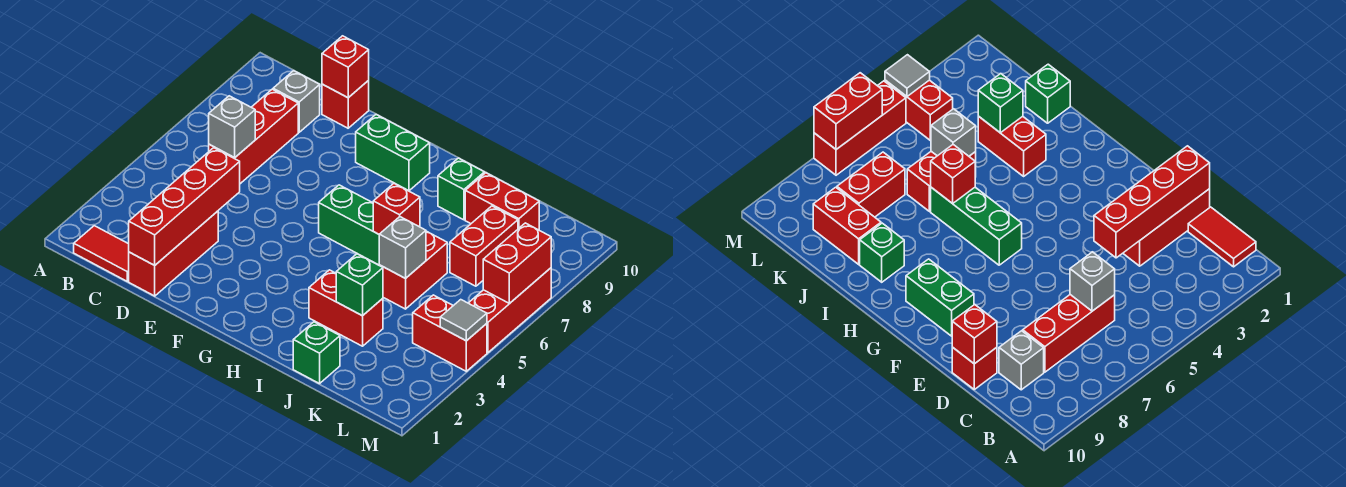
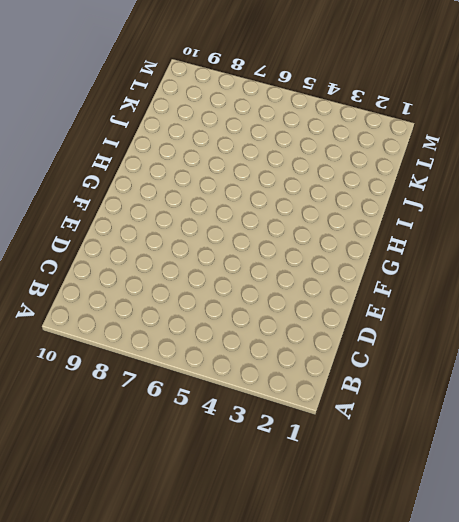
none -> red tile B1:C1 level 1
none -> red brick C6:C8 level 1
none -> grey brick C9 level 1

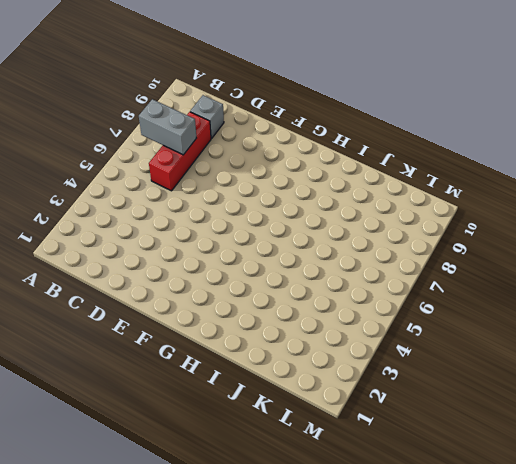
grey brick B7:C7 level 2 -> none
none -> red tile B1:C1 level 1
none -> red brick D1:D3 level 1
none -> red brick D10 level 1

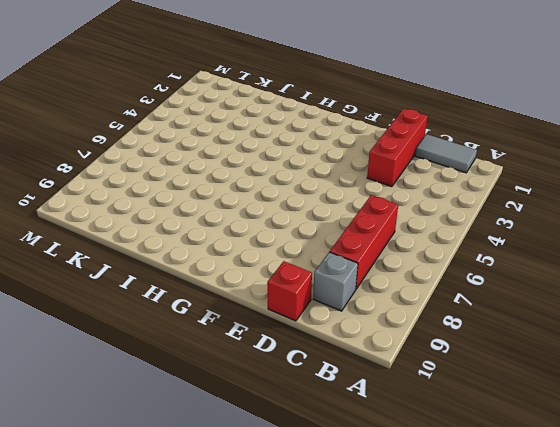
grey tile B1:C1 level 1 -> red tile B1:C1 level 1
none -> green brick F9:G9 level 1
none -> green brick G6:I6 level 1
none -> red brick I3:J3 level 1

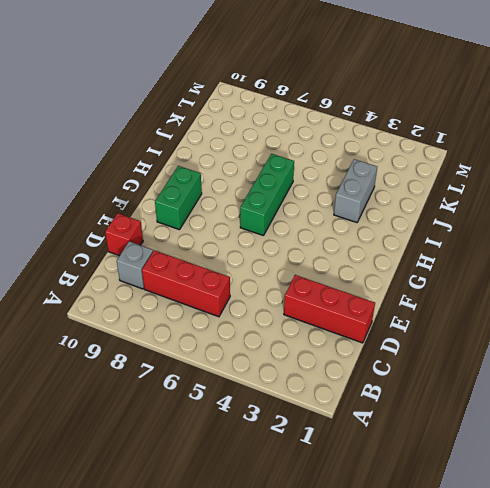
grey brick I3:J3 level 1 -> red brick I3:J3 level 1
none -> red tile B1:C1 level 1
none -> green brick I9 level 1
none -> green brick J1 level 1

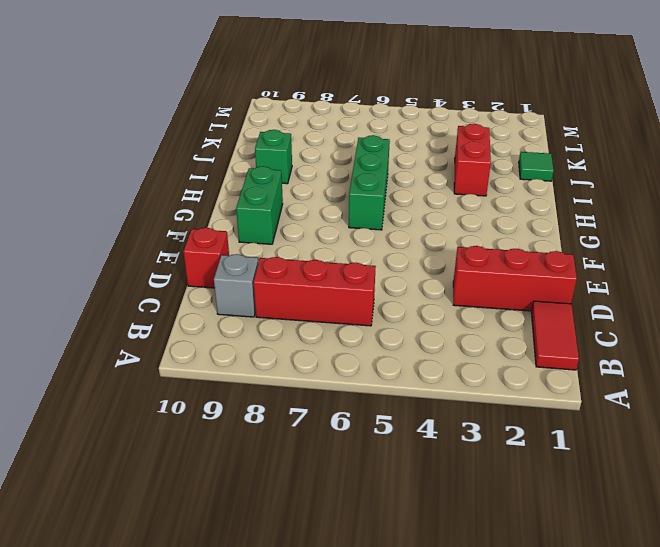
green tile J1 level 1 -> green brick J1 level 1
none -> red brick J5:J6 level 1
none -> red brick J9:K9 level 1
none -> red brick K7:K8 level 1

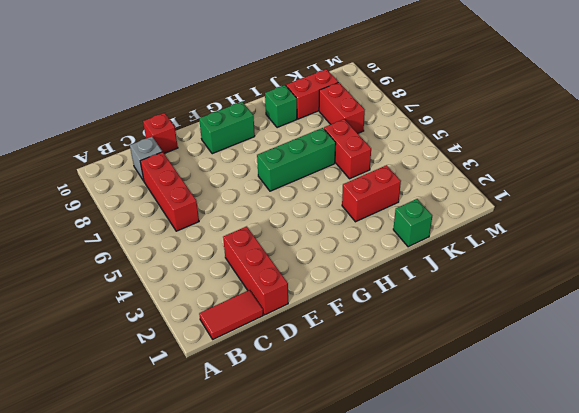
none -> red brick L4:M4 level 1
none -> red brick M5:M7 level 1
none -> grey brick C6 level 2

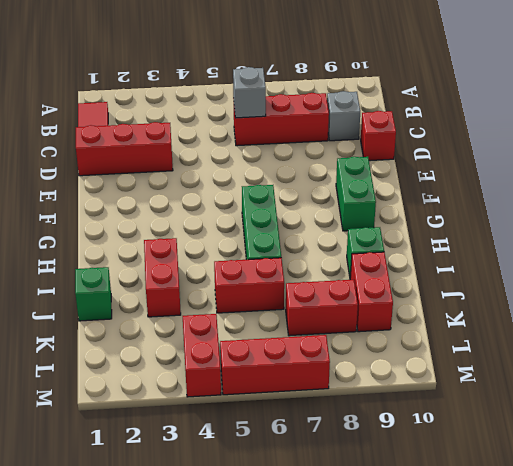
none -> red brick D1:D4 level 2
none -> red brick D10 level 2
none -> red brick I6 level 2

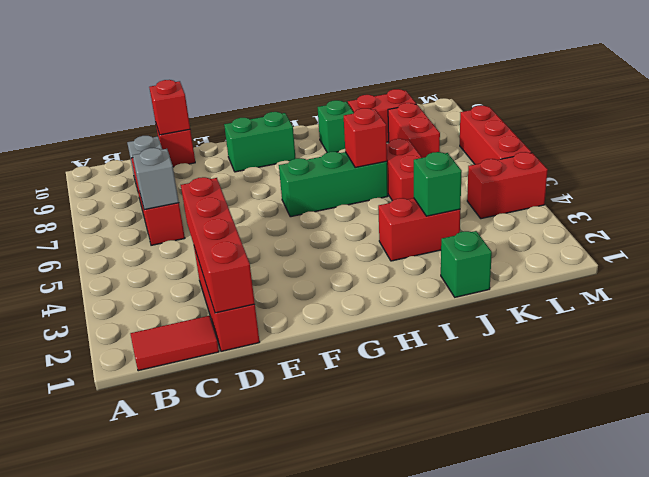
none -> grey brick J5 level 2
none -> grey tile M4 level 2
none -> red brick M6:M7 level 2

